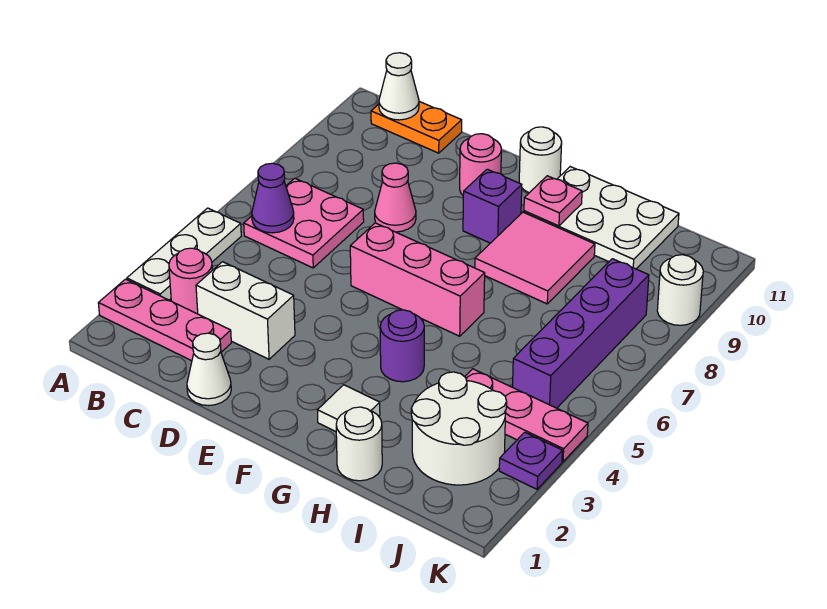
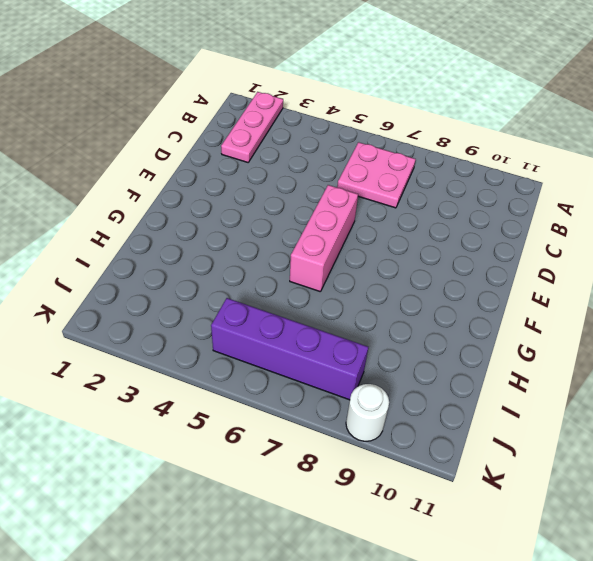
none -> white plate A3:A5 level 1
none -> pink round brick B3 level 1
none -> orange plate B11:C11 level 1

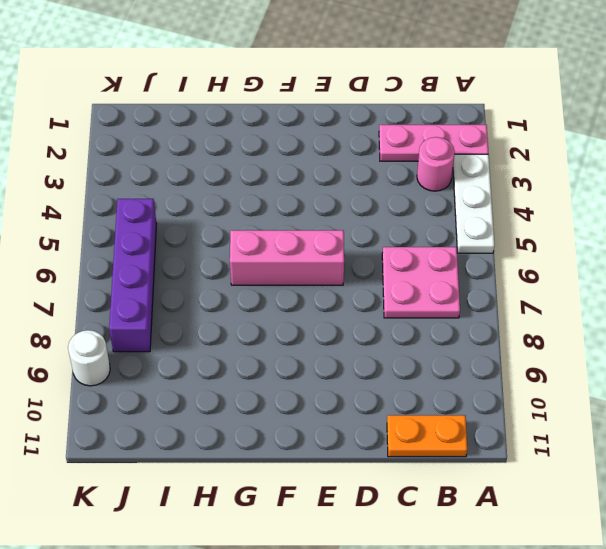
none -> white brick C3:D3 level 1
none -> white cone D1 level 1
none -> pink cone D8 level 1

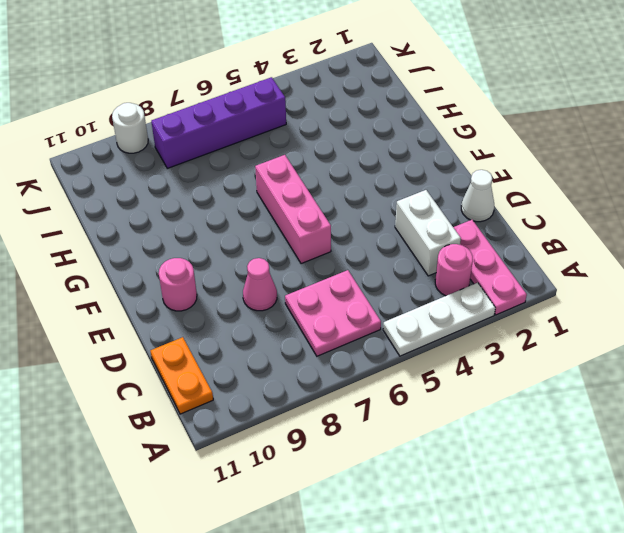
none -> purple brick F9 level 1
none -> white round brick F11 level 1
none -> white tile G2 level 1

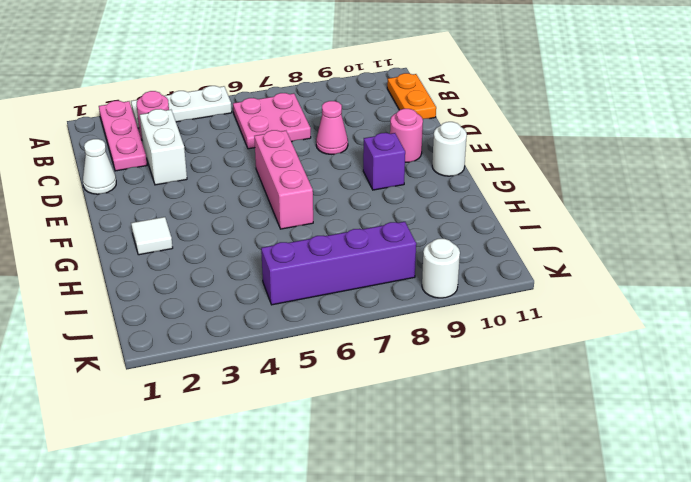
none -> purple round brick G4 level 1
none -> pink tile G8:H9 level 1
none -> white plate G10:I11 level 1

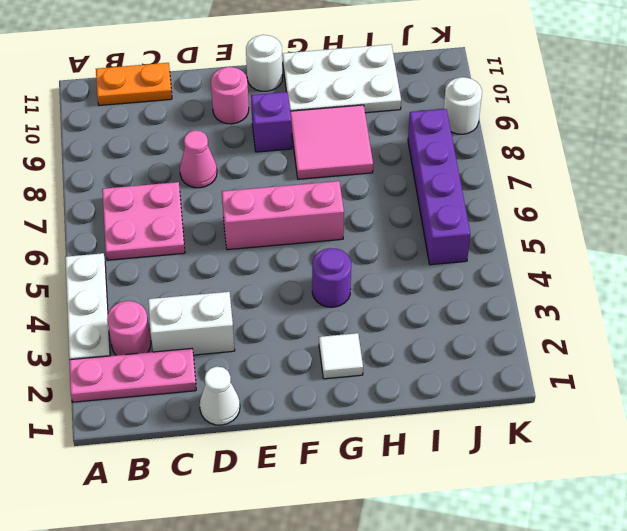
none -> white round brick H1 level 1
none -> white round brick I2:J3 level 1
none -> pink plate I4:K4 level 1

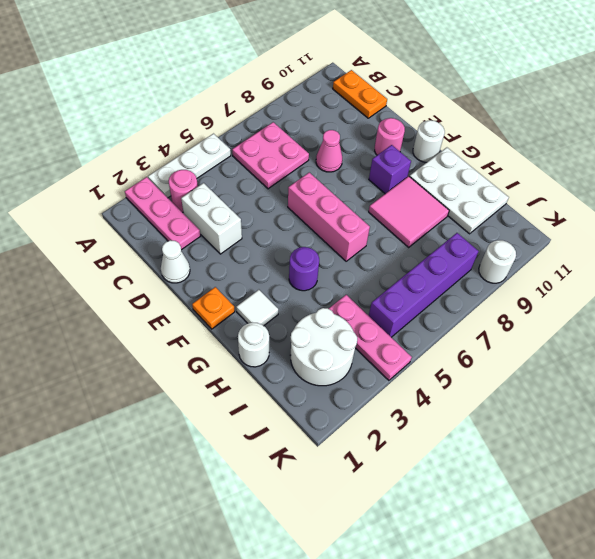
orange plate F1 level 1 -> none
none -> purple plate K3 level 1
none -> purple cone B6 level 2
none -> white cone B11 level 2

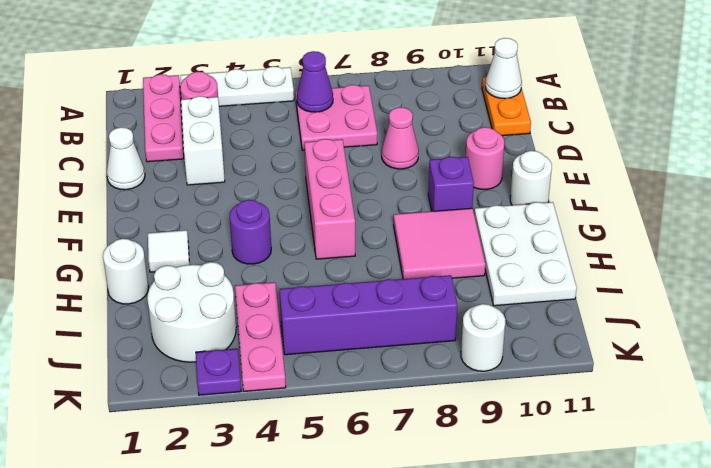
none -> pink plate G10 level 2

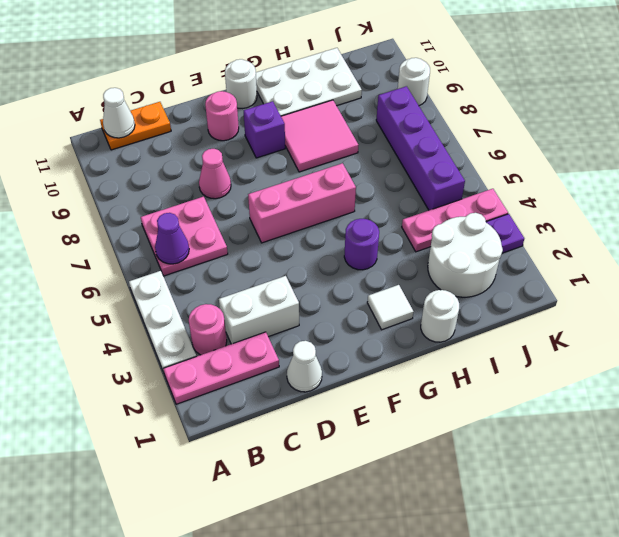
none -> pink plate G10 level 2

